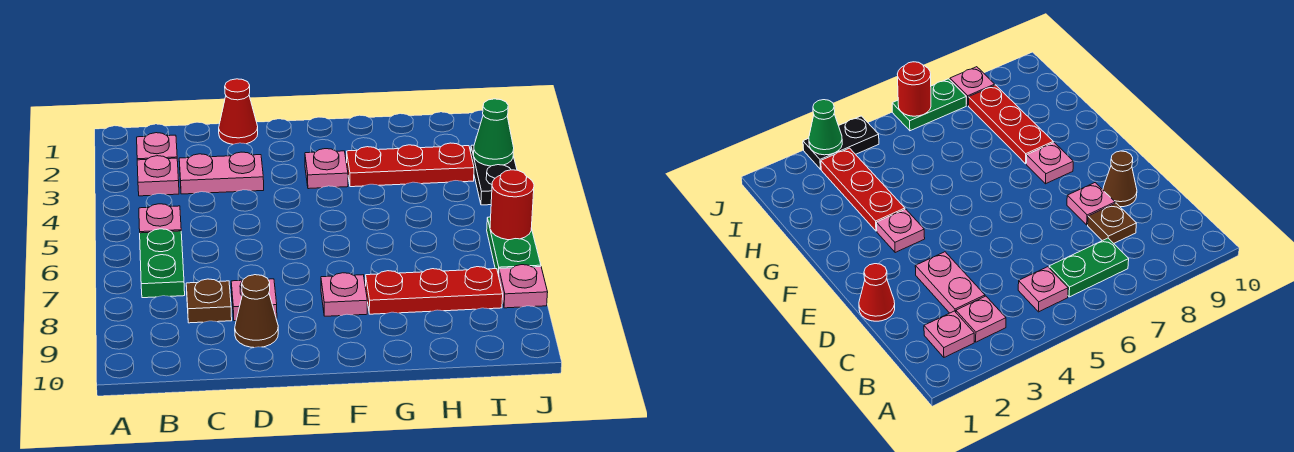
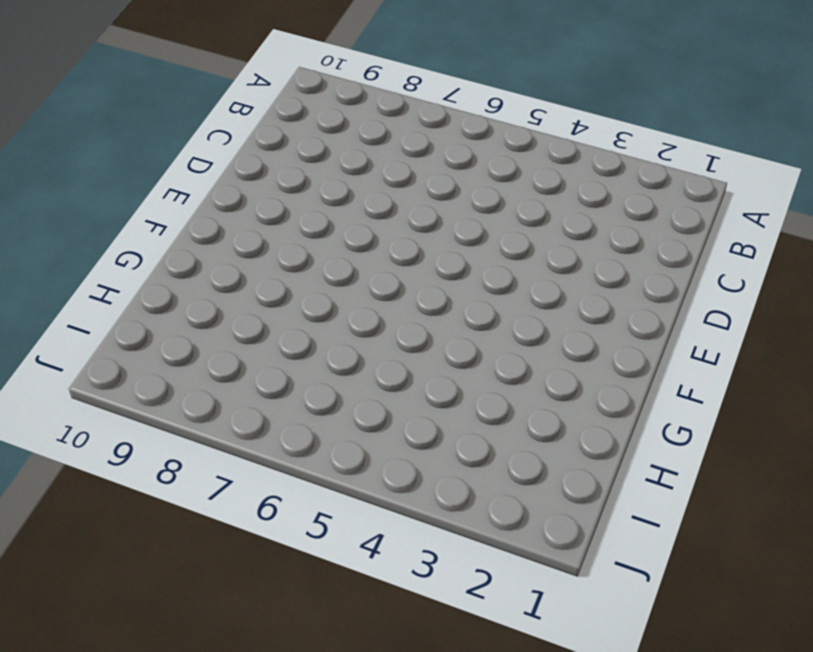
none -> pink plate B2 level 1
none -> pink plate B3 level 1
none -> pink plate B5 level 1

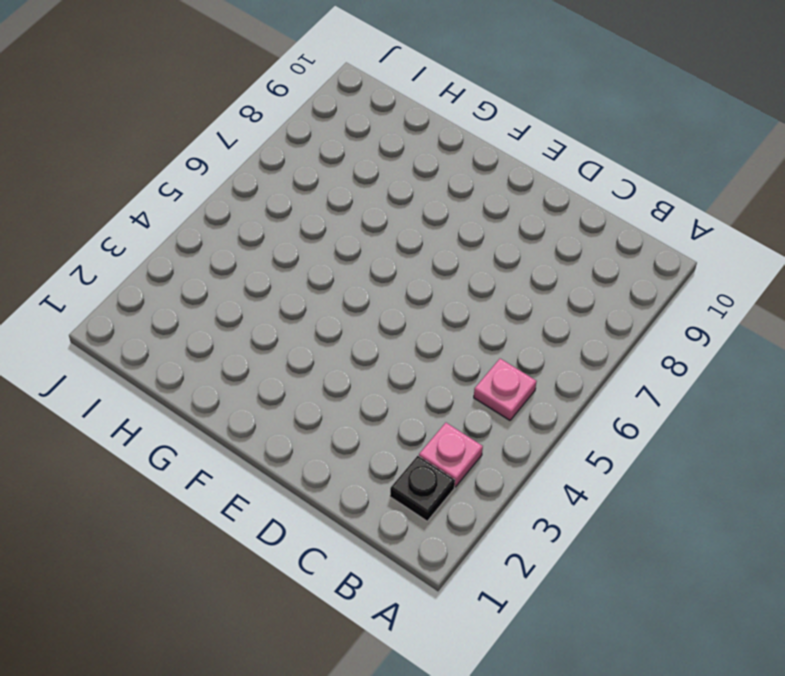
black plate B2 level 1 -> pink plate B2 level 1
none -> green plate B6:B7 level 1
none -> pink plate C3:D3 level 1
none -> brown plate C8 level 1

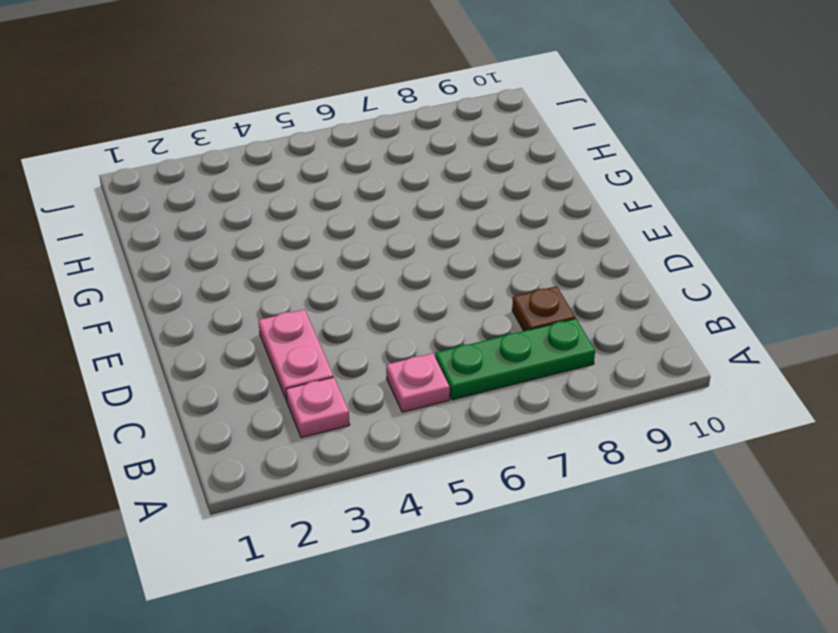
green plate B6:B8 level 1 -> green plate B6:B7 level 1
none -> pink plate B2 level 1
none -> red cone D1 level 1
none -> pink plate D8 level 1

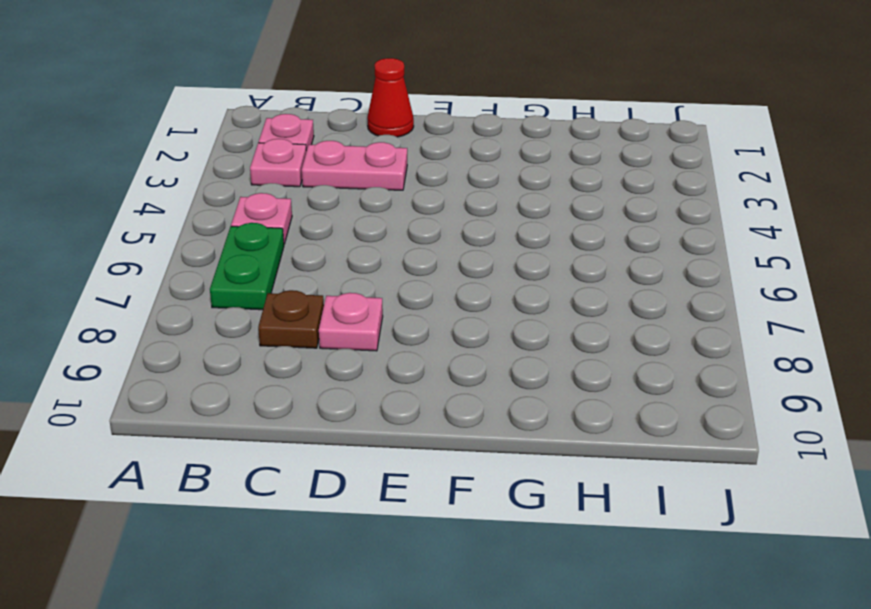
none -> brown cone D9 level 1
none -> pink plate F3 level 1
none -> pink plate F8 level 1

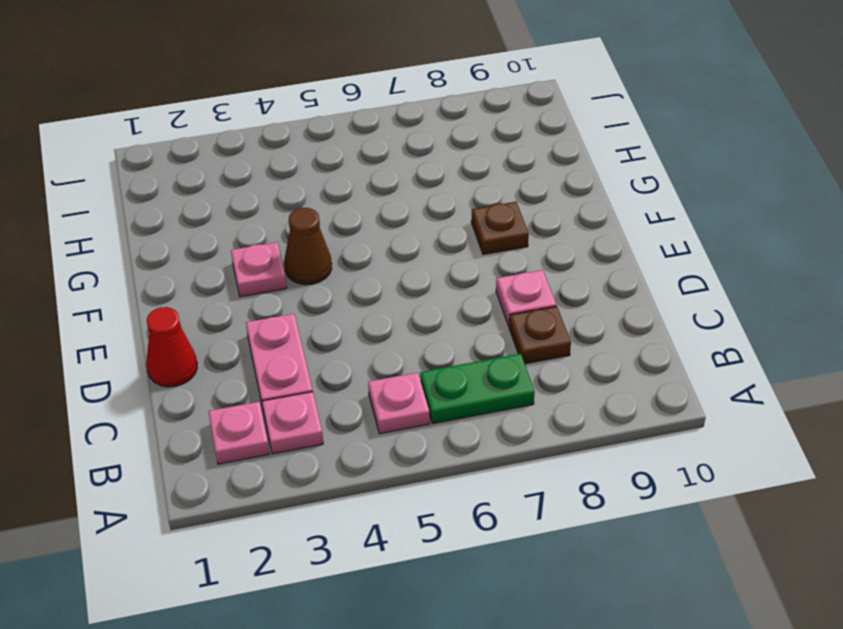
brown cone F4 level 1 -> brown cone D9 level 1
brown plate F8 level 1 -> pink plate F8 level 1
none -> red plate G3:I3 level 1
none -> red plate G8:I8 level 1
none -> black plate J3:J4 level 1

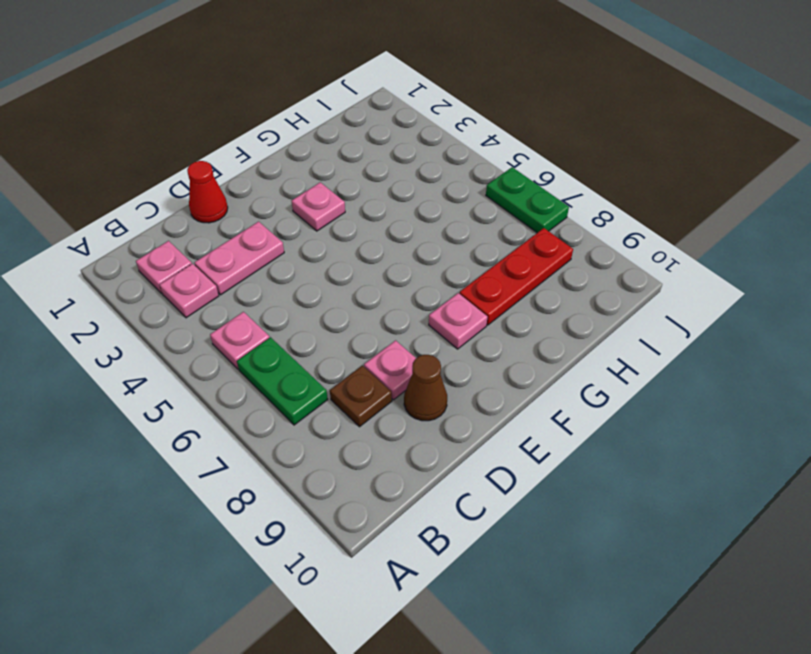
none -> red plate G3:I3 level 1
none -> black plate J3:J4 level 1
none -> pink plate J8 level 1

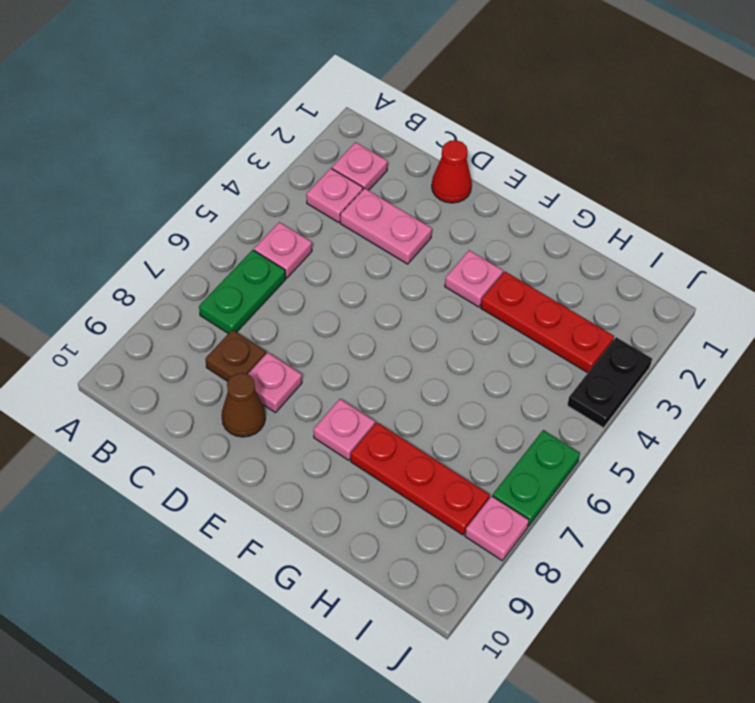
none -> green cone J3 level 2
none -> red round brick J6 level 2

